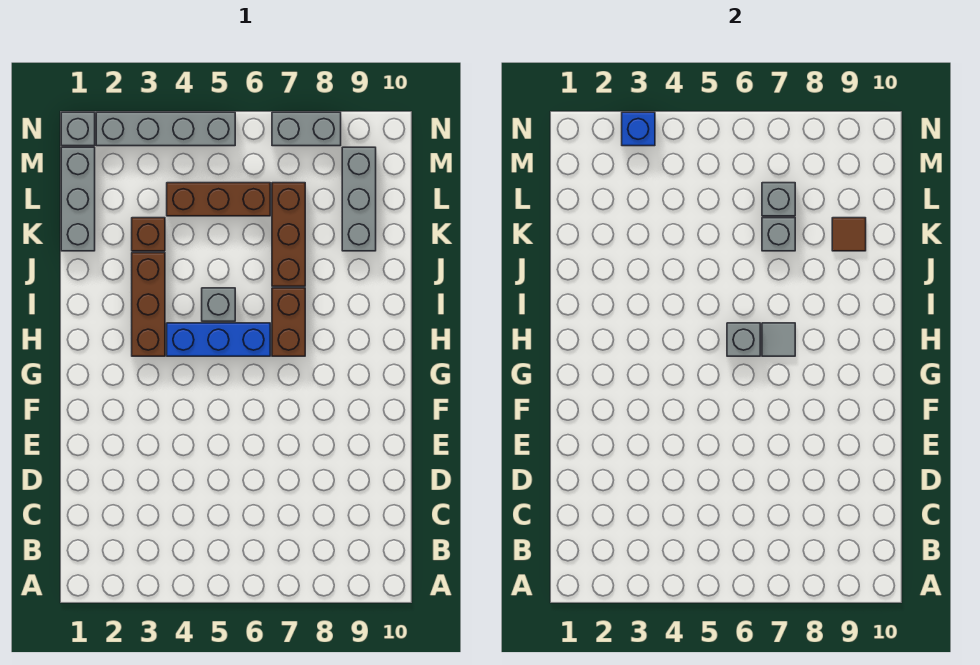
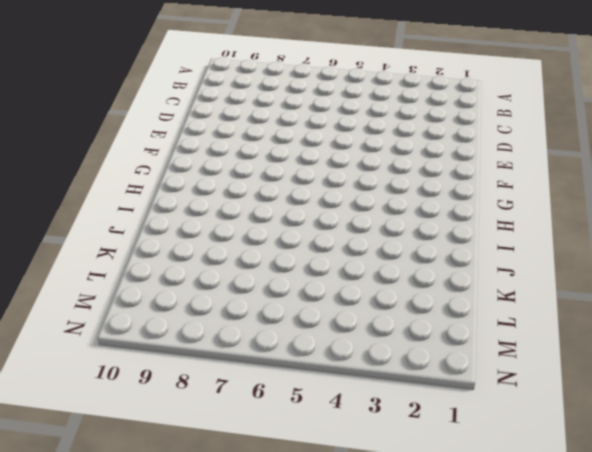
none -> brown brick H3:J3 level 1
none -> blue brick H4:H6 level 1
none -> brown brick H7:I7 level 1

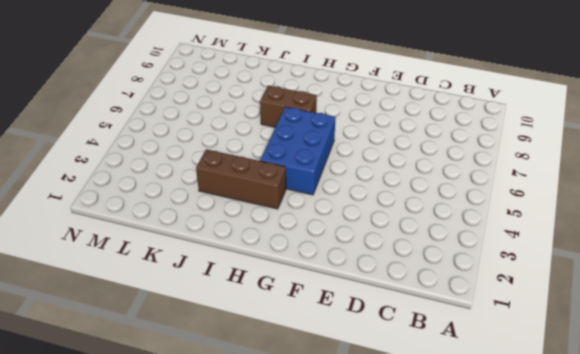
blue brick G4:H6 level 1 -> blue brick H4:H6 level 1
none -> grey brick I5 level 1
none -> brown brick J7:L7 level 1
none -> grey brick K1:M1 level 1

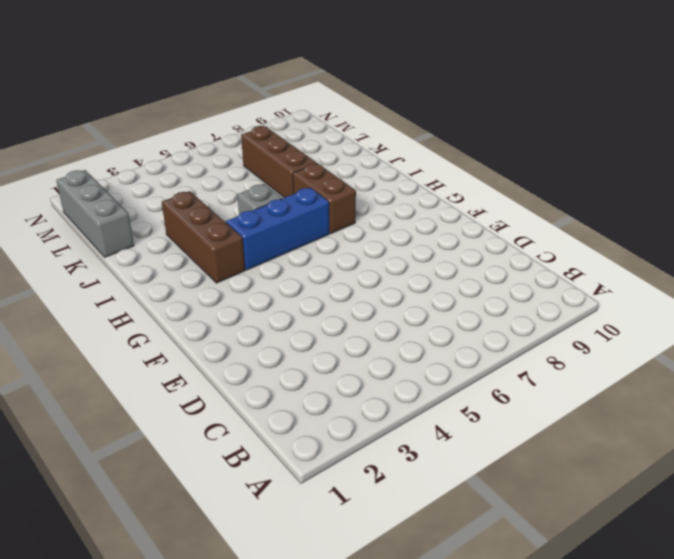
none -> brown brick K3 level 1
none -> grey brick K9:M9 level 1
none -> brown brick L4:L6 level 1

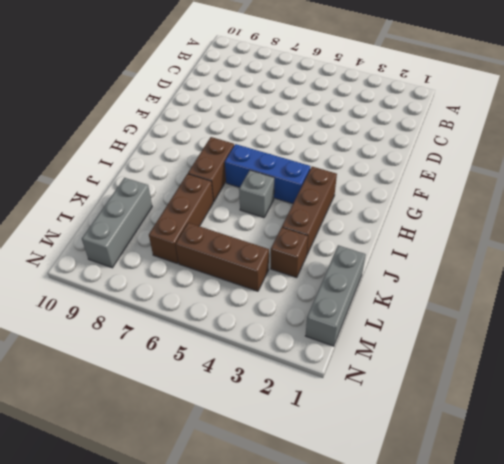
none -> grey brick N1 level 1
none -> grey brick N2:N5 level 1
none -> grey brick N7:N8 level 1

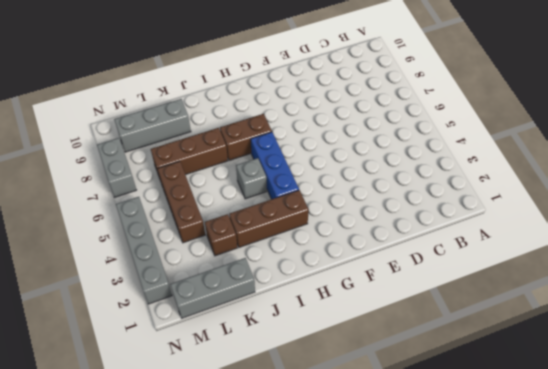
none -> grey brick N1 level 1
none -> grey brick H6 level 2
none -> grey tile H7 level 2

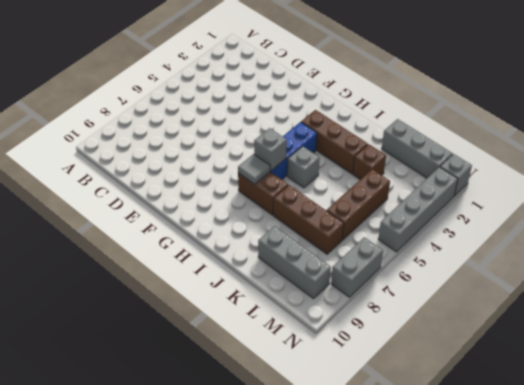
none -> grey brick K7 level 2
none -> brown tile K9 level 2
none -> grey brick L7 level 2

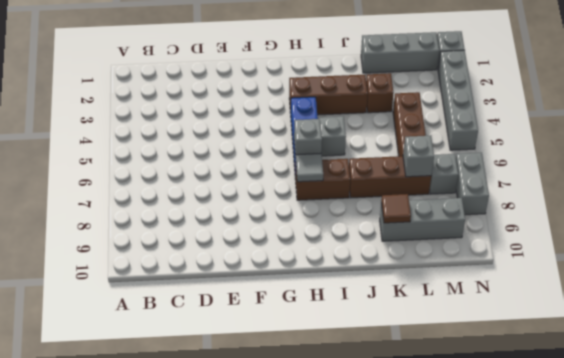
grey brick M7 level 1 -> grey brick K7 level 2
none -> blue brick N3 level 2

